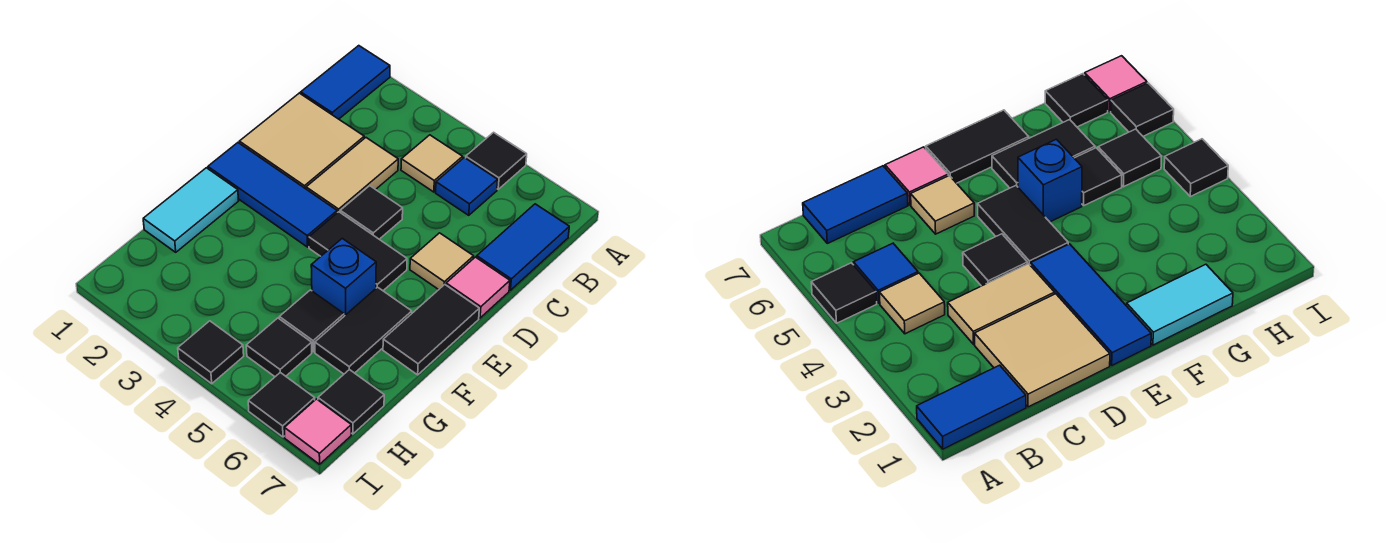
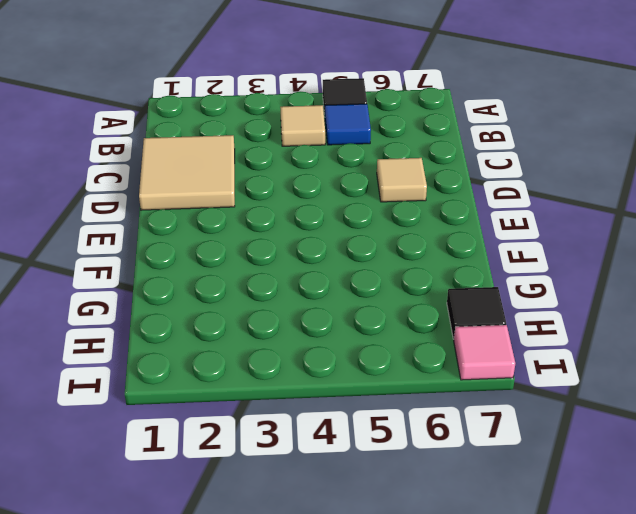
none -> blue tile A1:B1 level 1
none -> blue tile B7:C7 level 1
none -> tan tile C3:D3 level 1

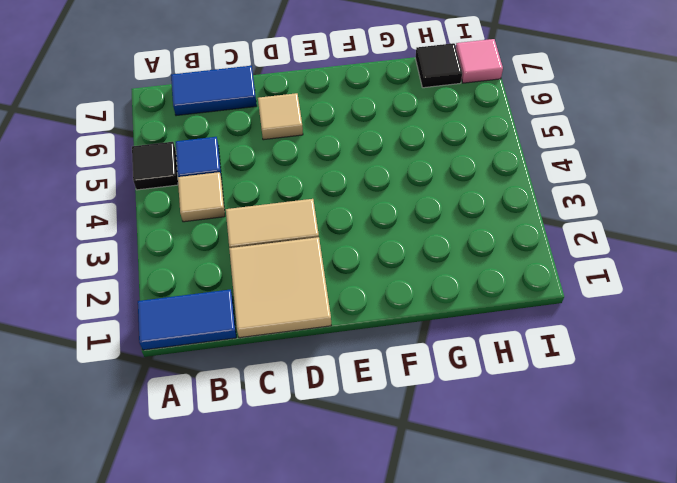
none -> black tile D4 level 1
none -> pink tile D7 level 1
none -> blue tile E1:E3 level 1

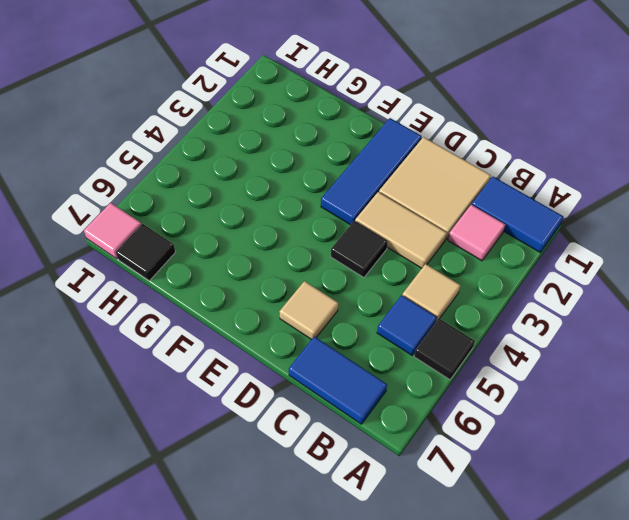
pink tile B2 level 1 -> pink tile D7 level 1
none -> black tile E4:E5 level 1
none -> black tile E7:F7 level 1
none -> cyan tile F1:G1 level 1

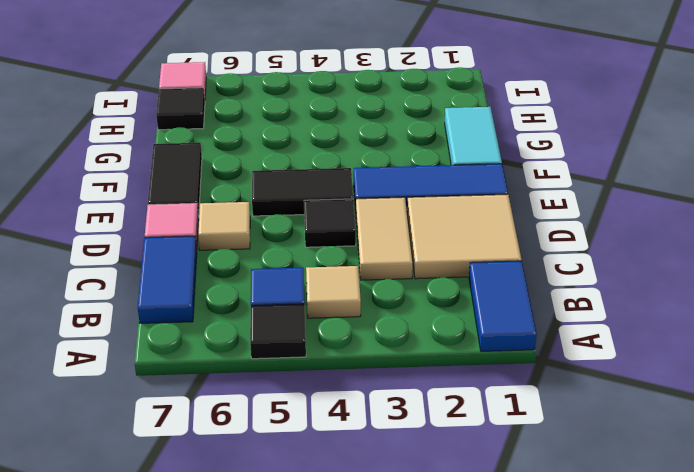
none -> blue brick F5 level 1
none -> black tile F6:G6 level 1
none -> black tile G5 level 1

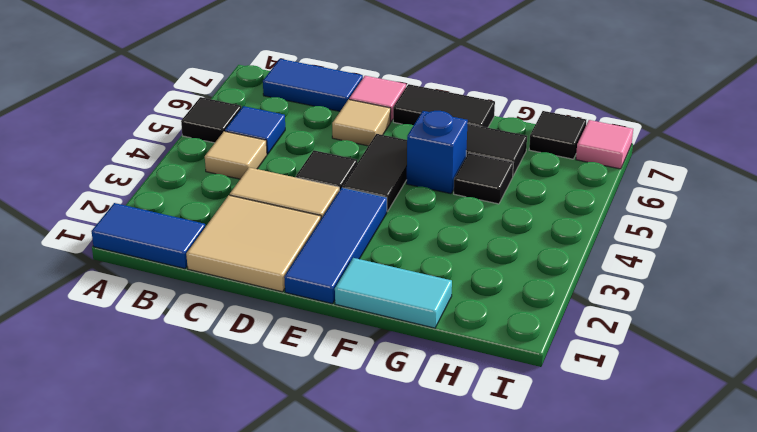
none -> black tile H5 level 1
none -> black tile I4 level 1
none -> black tile I6 level 1

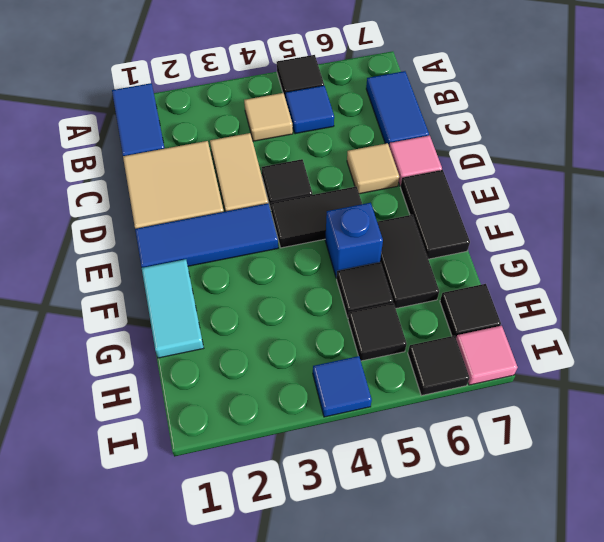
blue tile I4 level 1 -> black tile I4 level 1

